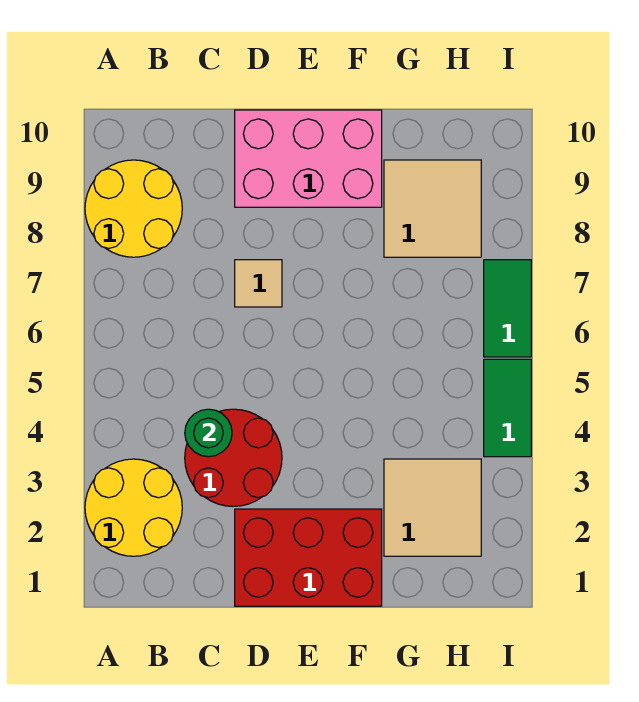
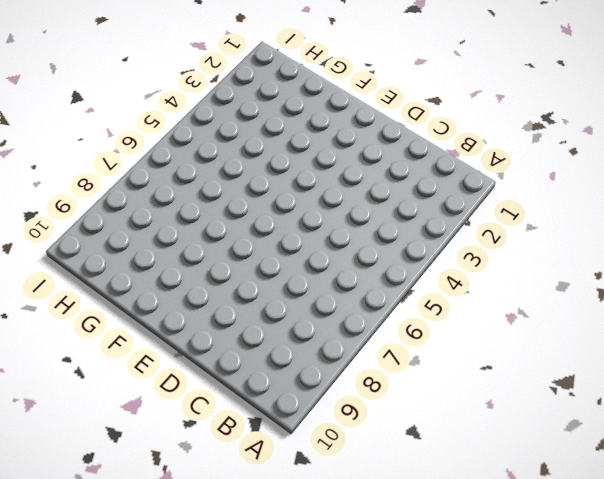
none -> yellow round brick A2:B3 level 1
none -> yellow round brick A8:B9 level 1

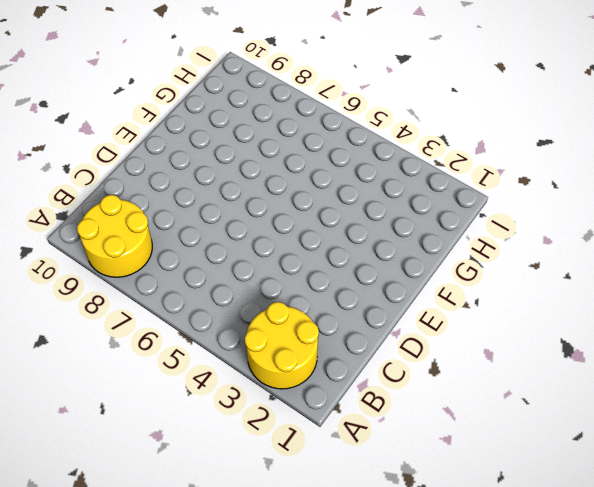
none -> red round brick C3:D4 level 1
none -> red brick D1:F2 level 1

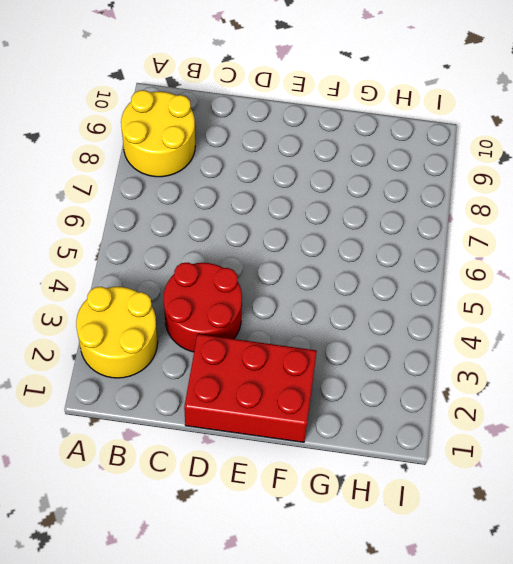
none -> tan tile D7 level 1
none -> pink brick D9:F10 level 1

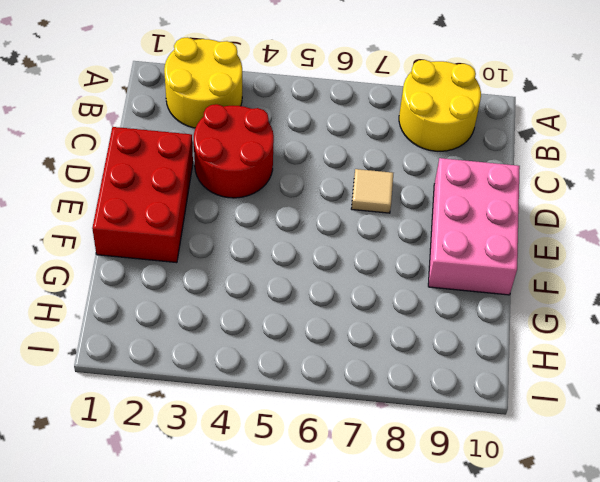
none -> tan tile G2:H3 level 1
none -> tan tile G8:H9 level 1

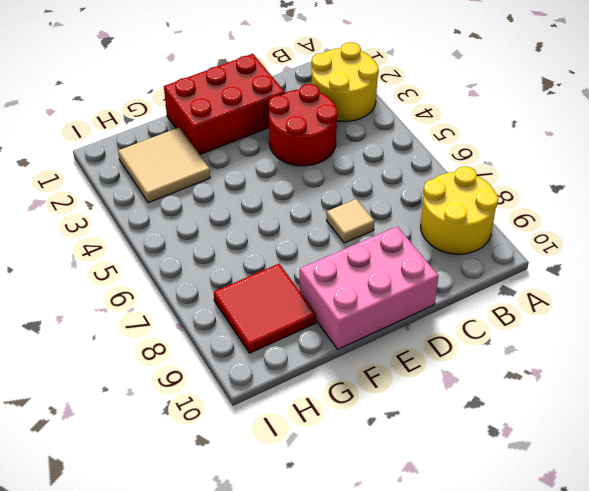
red tile G8:H9 level 1 -> tan tile G8:H9 level 1
none -> green tile I4:I5 level 1
none -> green tile I6:I7 level 1

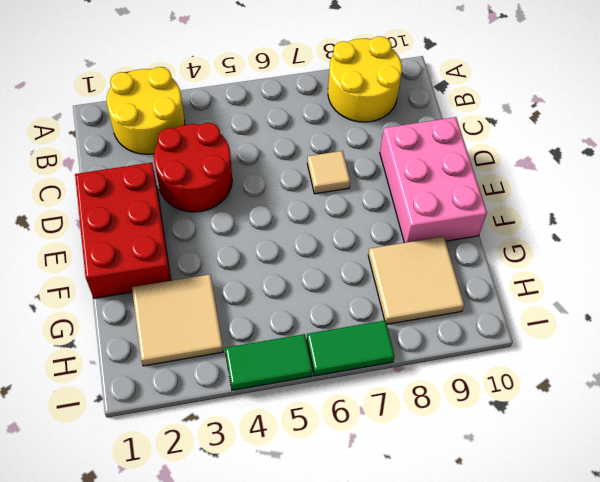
none -> green round brick C4 level 2

